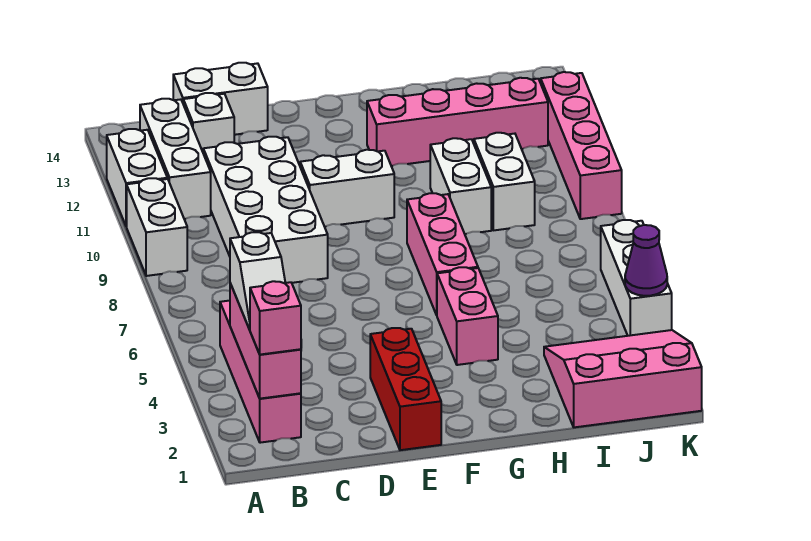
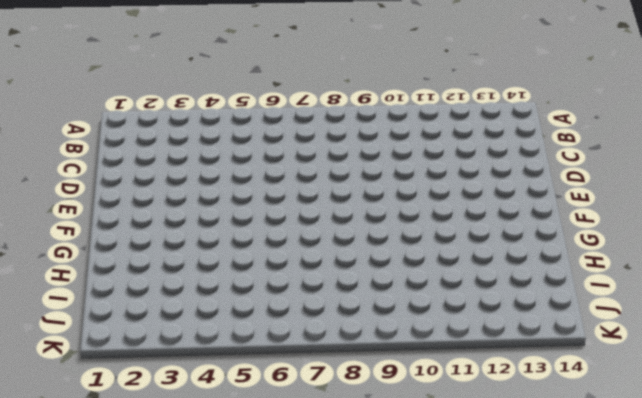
none -> white brick A9:A10 level 1
none -> white brick A11:A12 level 1
none -> pink brick B2:B5 level 1

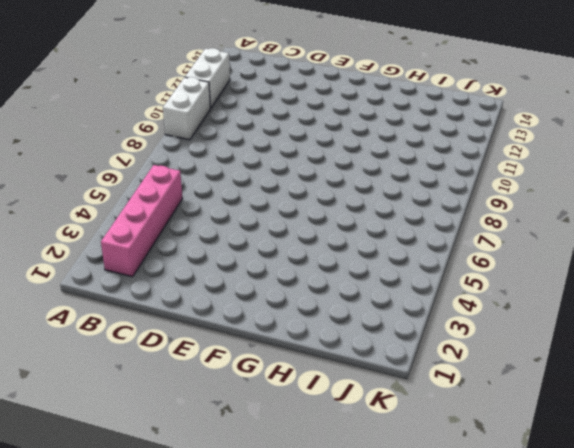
none -> white brick B11:B13 level 1
none -> white brick C8:D11 level 1
none -> white brick C13 level 1

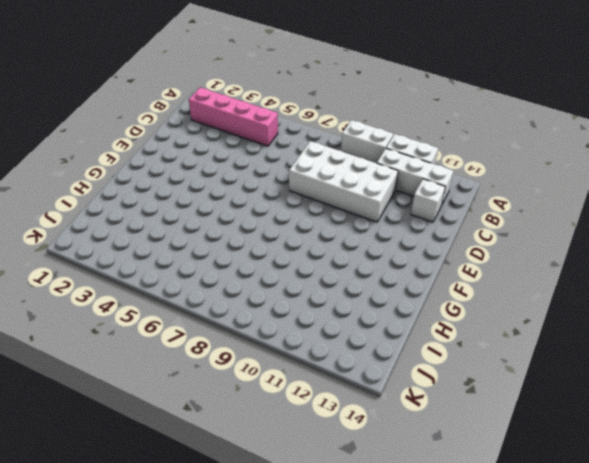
none -> white brick C14:D14 level 1
none -> red brick E1:E3 level 1
none -> white brick E10:F10 level 1

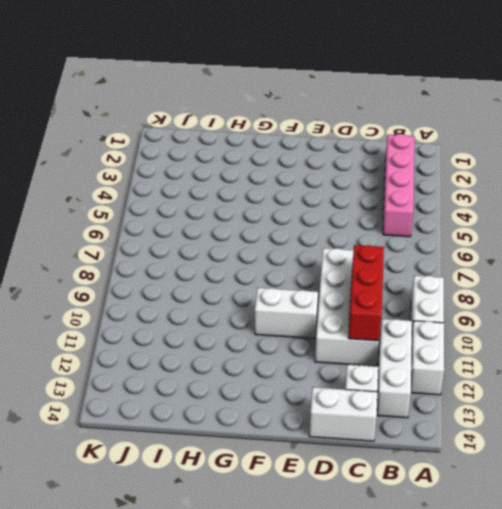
red brick C9:C11 level 2 -> red brick E1:E3 level 1
none -> pink brick G4:G5 level 1
none -> pink brick G6:G8 level 1
none -> pink brick G12:J12 level 1

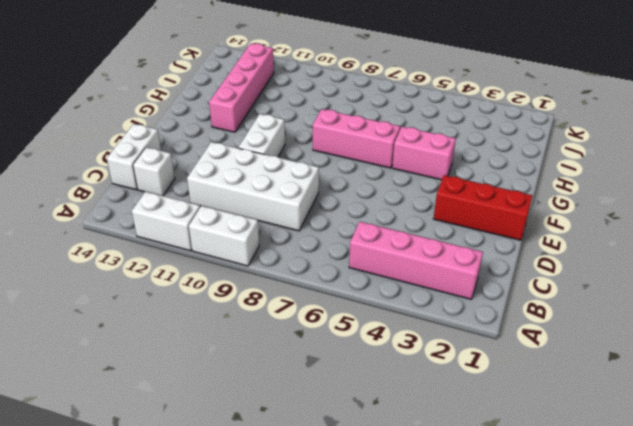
none -> white brick B11:B13 level 1
none -> white brick H9:H10 level 1
none -> pink slope I1:K3 level 1 top 1

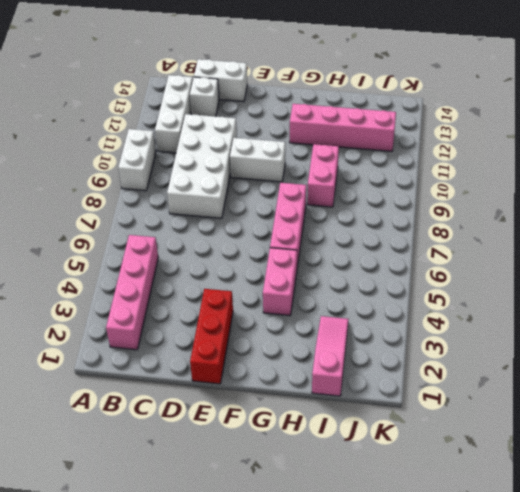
pink brick H9:H10 level 1 -> white brick H9:H10 level 1
pink slope I1:I3 level 1 top 1 -> pink slope I1:K3 level 1 top 1
none -> white brick A11:A12 level 1
none -> white brick I9:I10 level 1
none -> white brick K4:K6 level 1

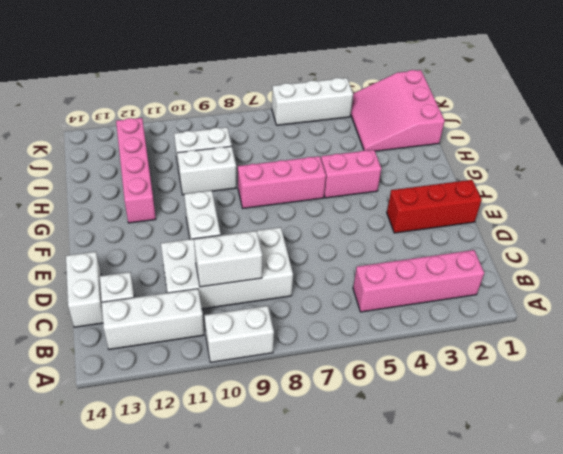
white brick C9:C10 level 2 -> white brick A11:A12 level 1
none -> pink brick K9:K12 level 1
none -> pink brick B2:B4 level 2
none -> purple cone K4 level 2

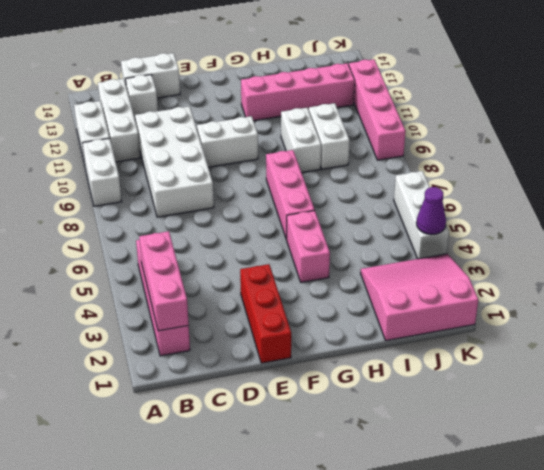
none -> pink brick B2 level 3
none -> white slope B3:B4 level 3 top 4

